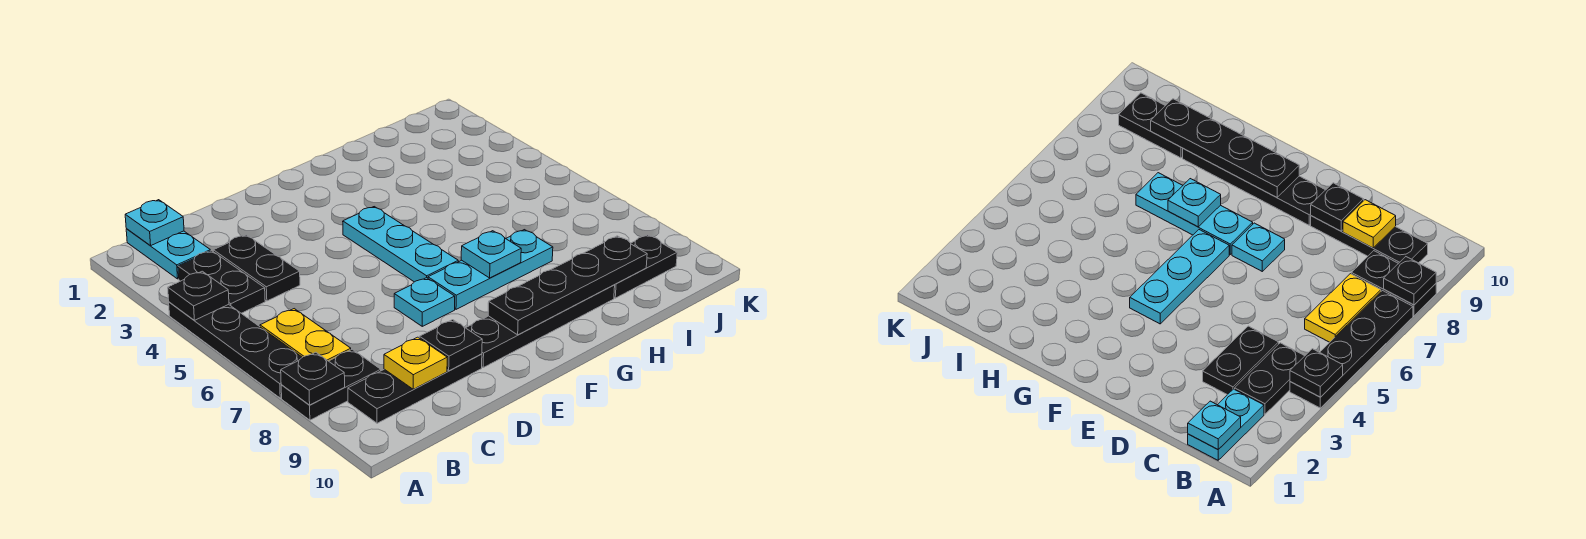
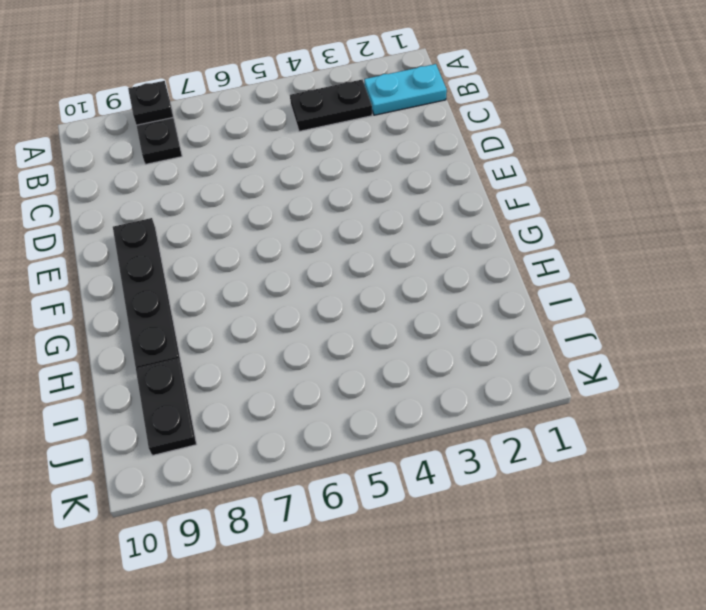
none -> black plate A4:A7 level 1
none -> yellow plate B6:B7 level 1
none -> black plate B9:D9 level 1

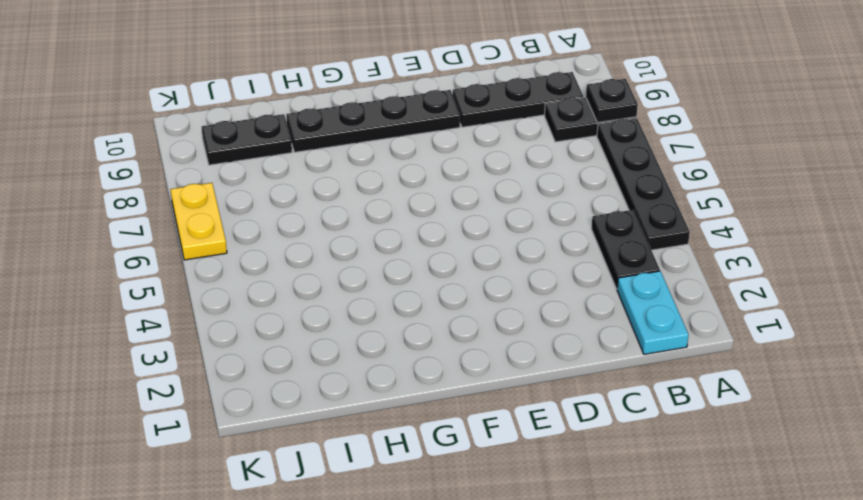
yellow plate K6:K7 level 1 -> yellow plate B6:B7 level 1
none -> black plate C3:C4 level 1
none -> cyan plate E7 level 1
none -> cyan plate F4:F6 level 1

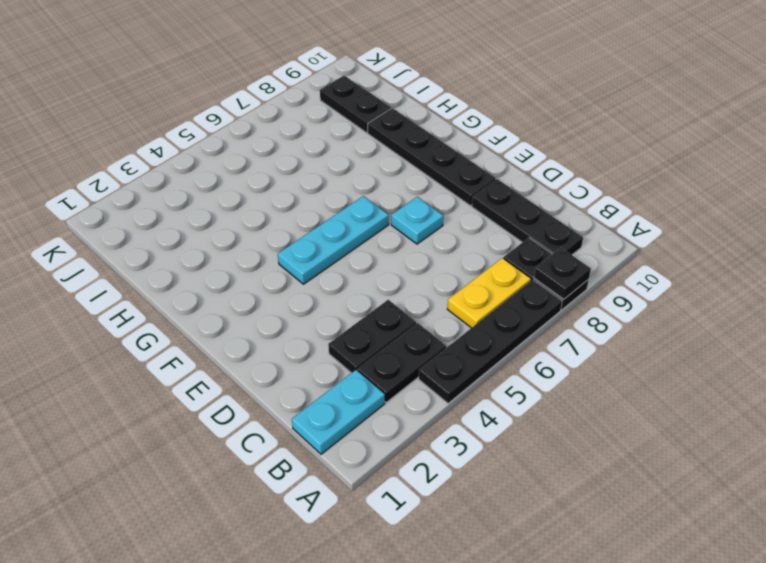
none -> cyan plate F7:H7 level 1
none -> black plate A4 level 2
none -> cyan plate B1 level 2

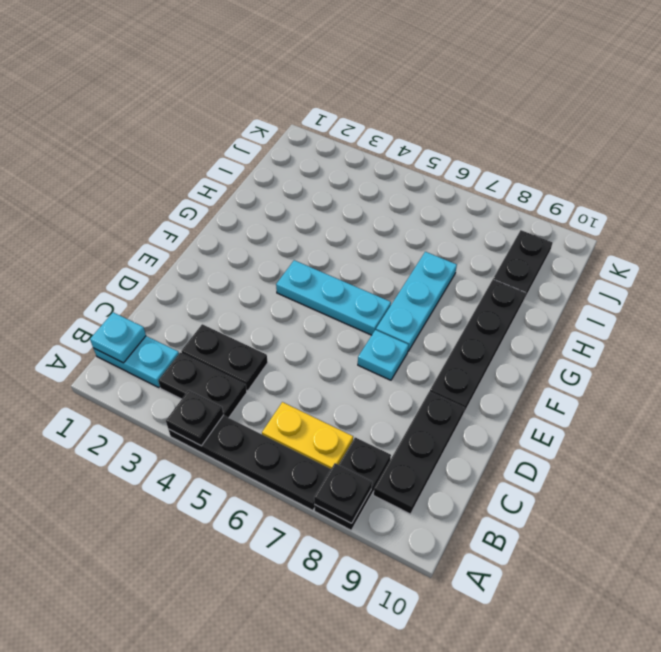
none -> yellow plate C9 level 2
none -> black plate D9 level 2
none -> black plate F9:I9 level 2

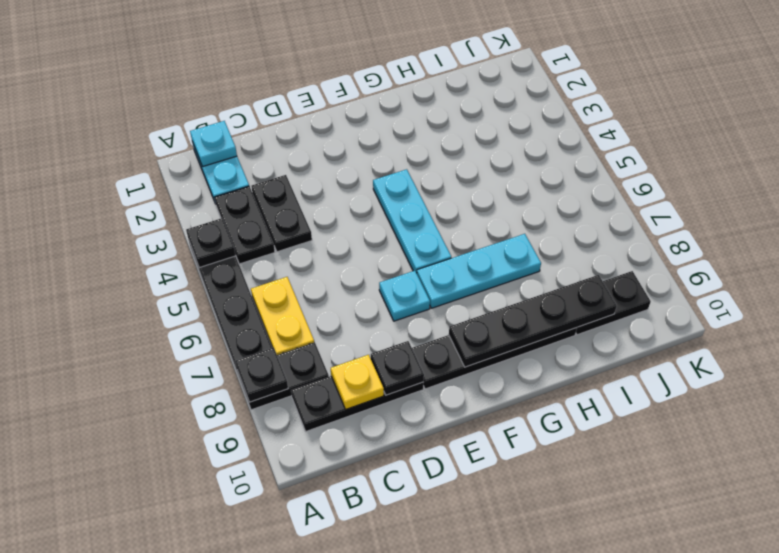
none -> cyan plate G7 level 2

